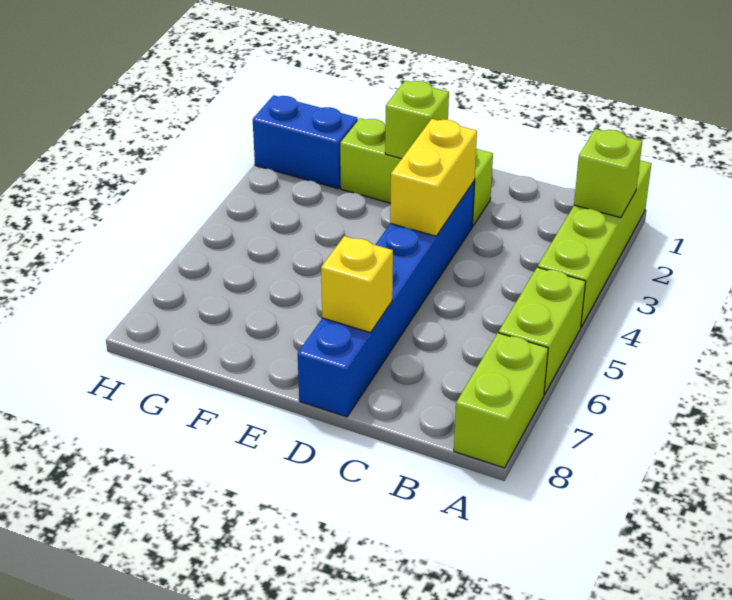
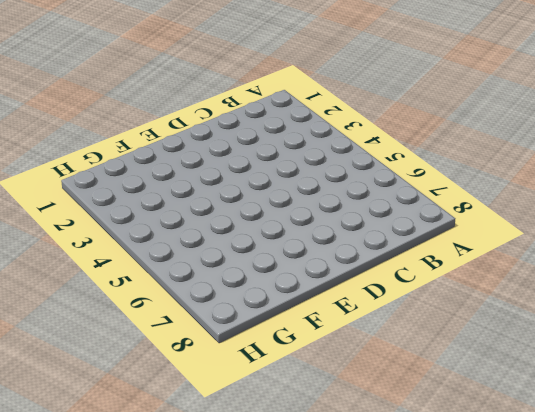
none -> lime brick A1:A4 level 1
none -> lime brick A5:A6 level 1

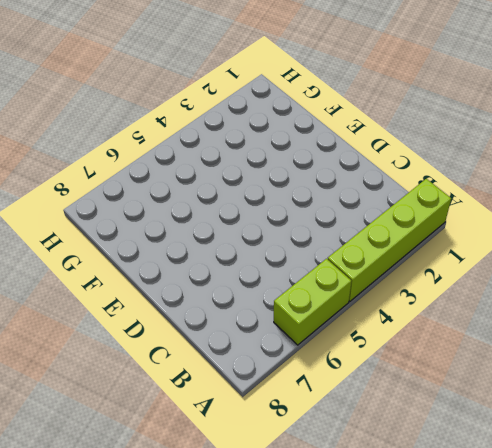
none -> lime brick A7:A8 level 1
none -> lime brick D2:F2 level 1

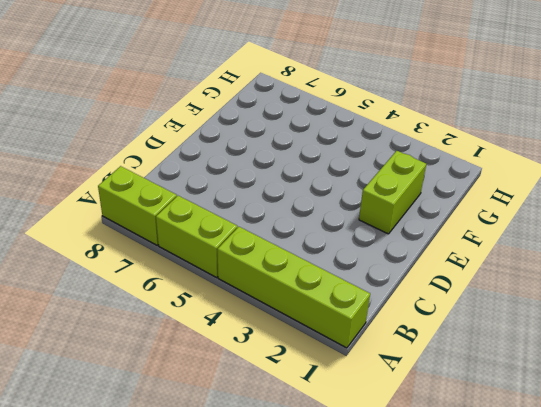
lime brick E2:F2 level 1 -> lime brick D2:F2 level 1
none -> blue brick D3:D8 level 1
none -> blue brick G2:H2 level 1

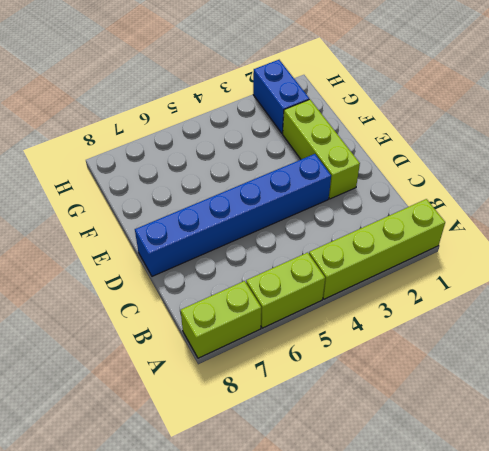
none -> lime brick A2 level 2
none -> yellow brick D3:D4 level 2

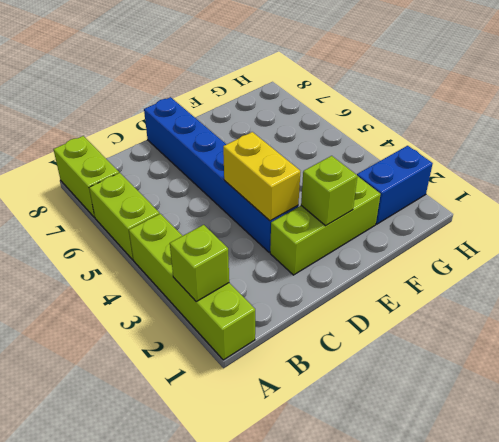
none -> yellow brick D7 level 2

